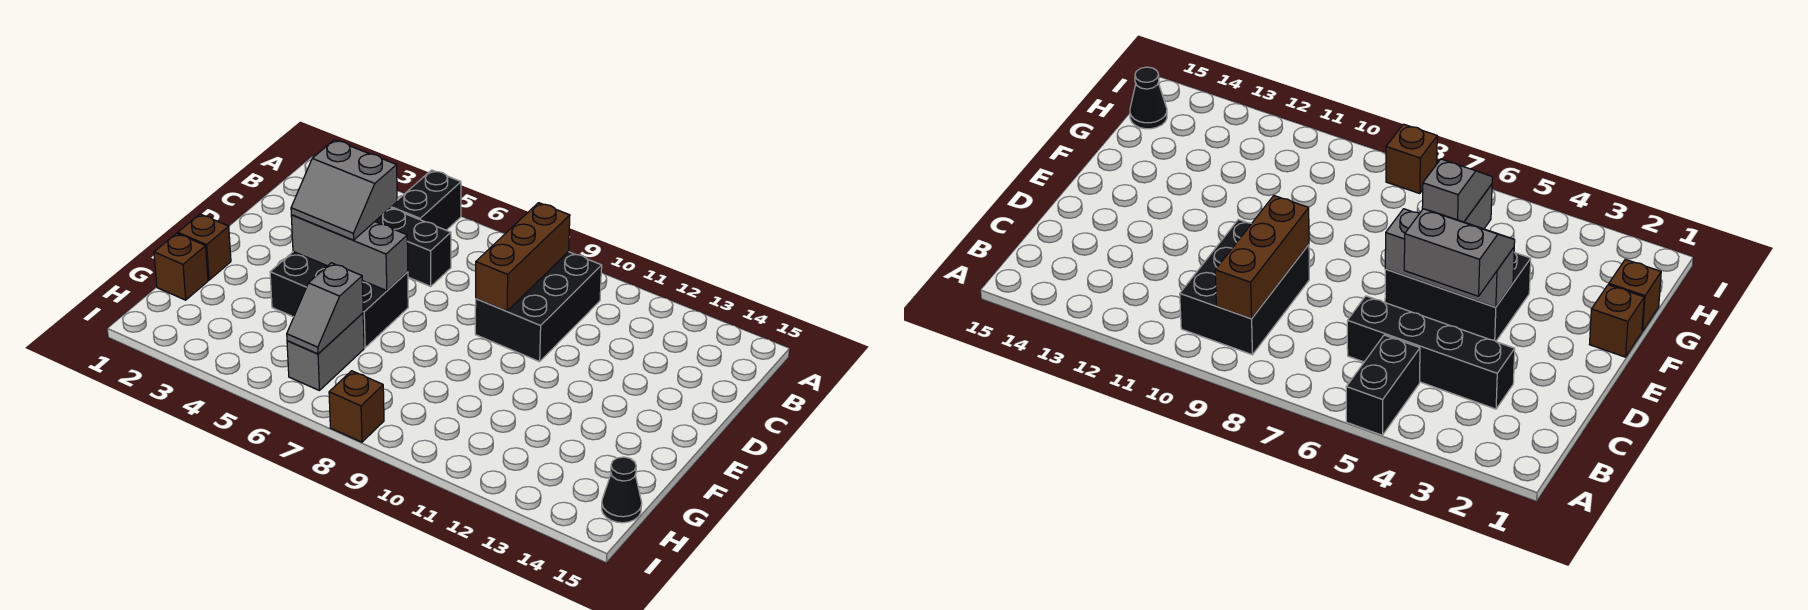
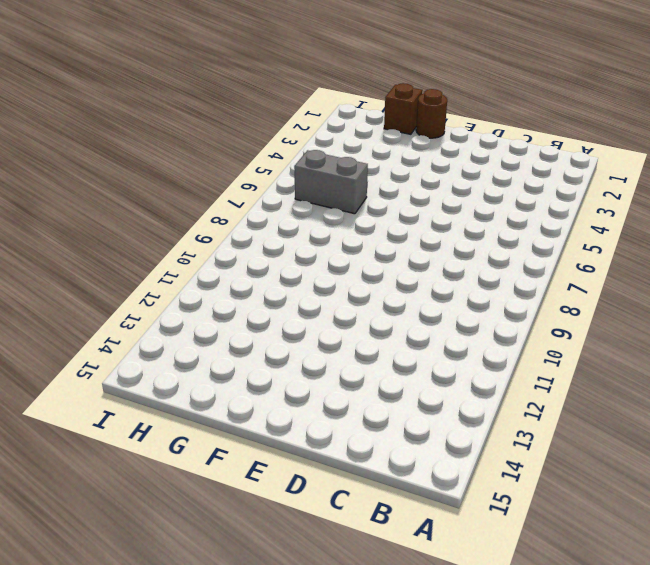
brown round brick F1 level 1 -> brown brick F1 level 1
none -> black brick A5:B5 level 1
none -> black brick B9:D10 level 1
none -> black brick C3:C6 level 1

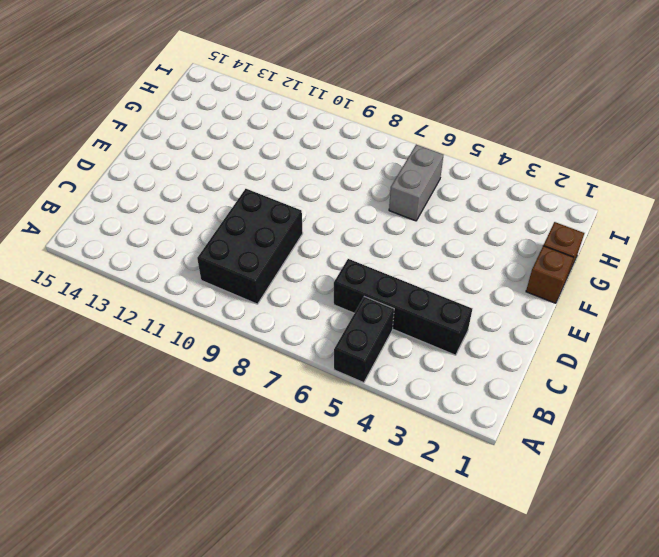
none -> black brick E4:F6 level 1
none -> black cone H15 level 1
none -> brown brick I8 level 1

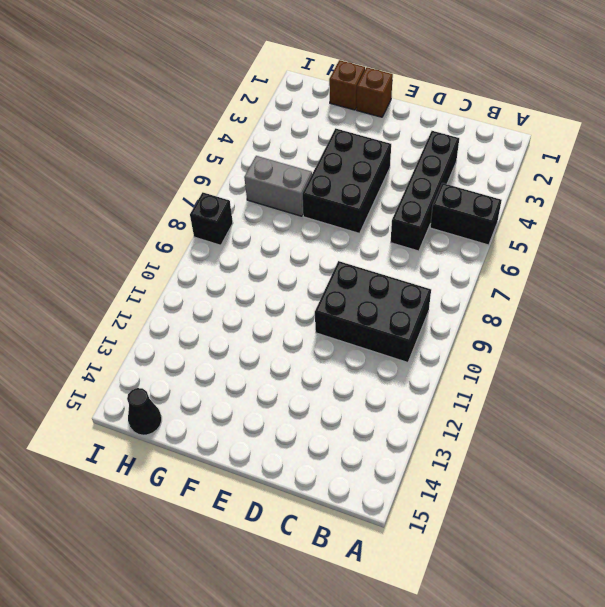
black brick I8 level 1 -> brown brick I8 level 1
none -> brown brick B9:D9 level 2
none -> grey brick E4:E6 level 2
none -> grey slope G6:H6 level 2 top G

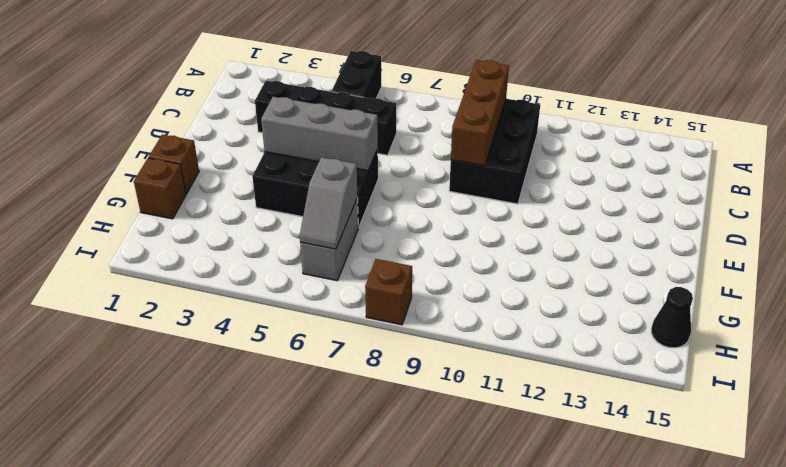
none -> grey slope D4:E5 level 3 top D

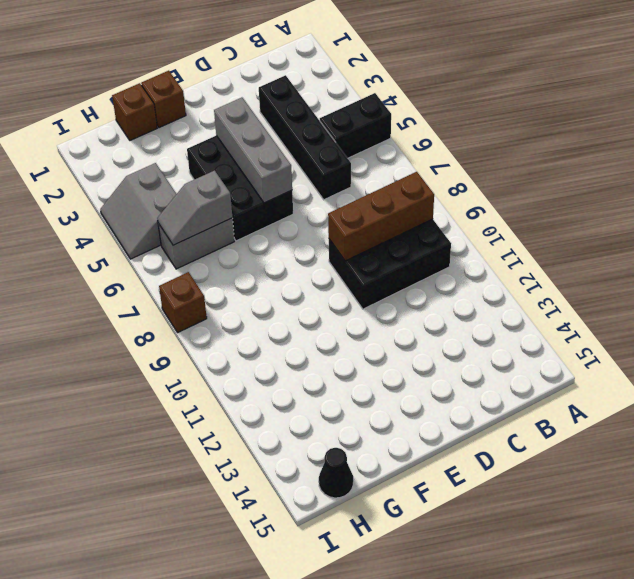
grey slope H4:I5 level 1 top H -> grey slope D4:E5 level 3 top D

